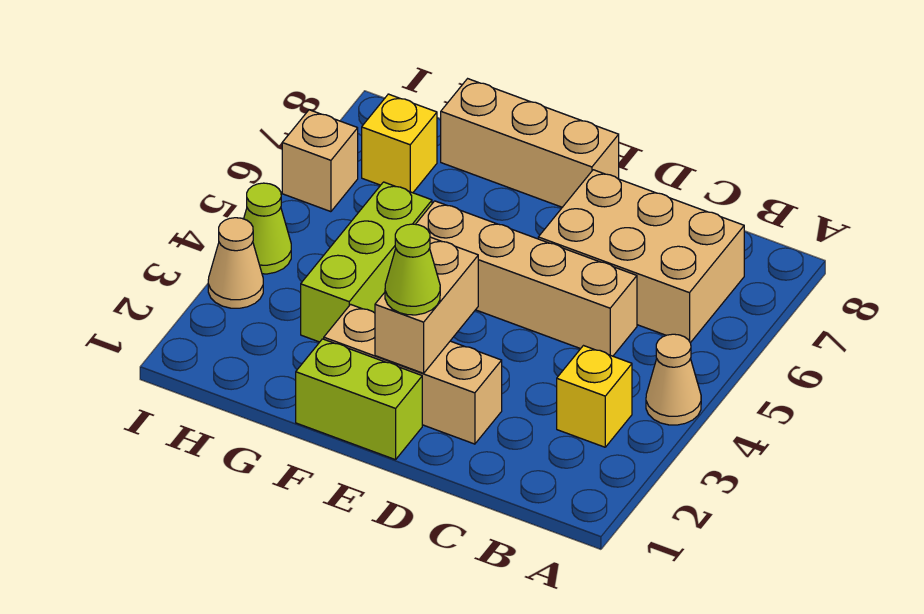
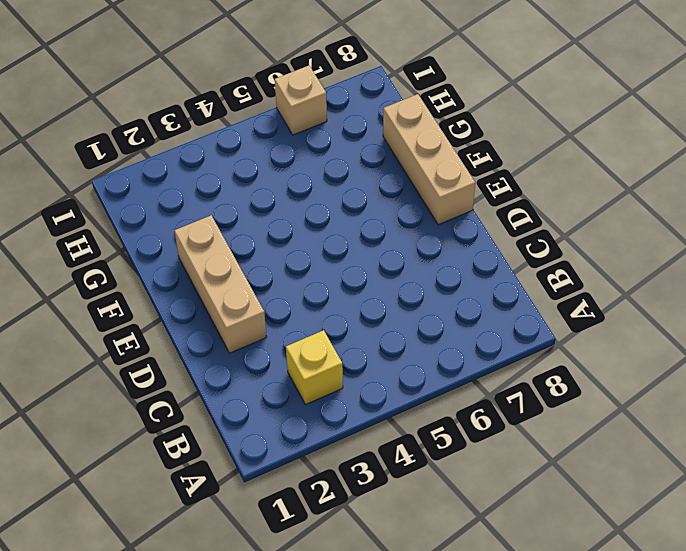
none -> tan cone A4 level 1
none -> tan brick B6:D7 level 1
none -> tan brick C5:F5 level 1

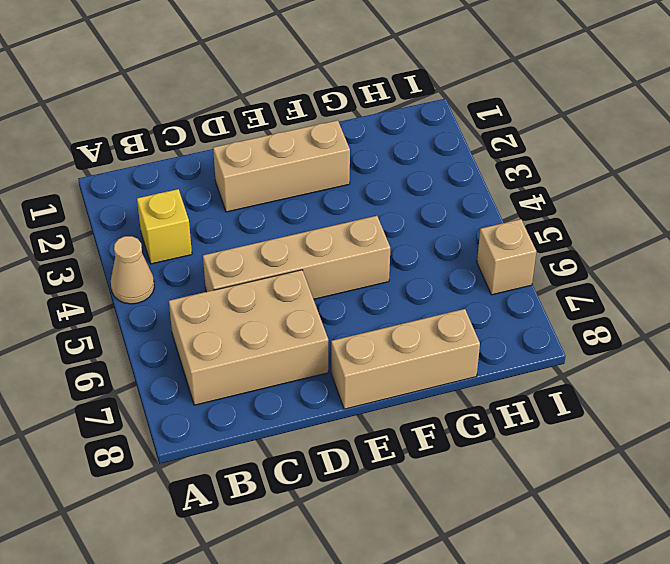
none -> lime brick E1:F1 level 1
none -> lime brick G3:G5 level 1
none -> yellow brick H7 level 1

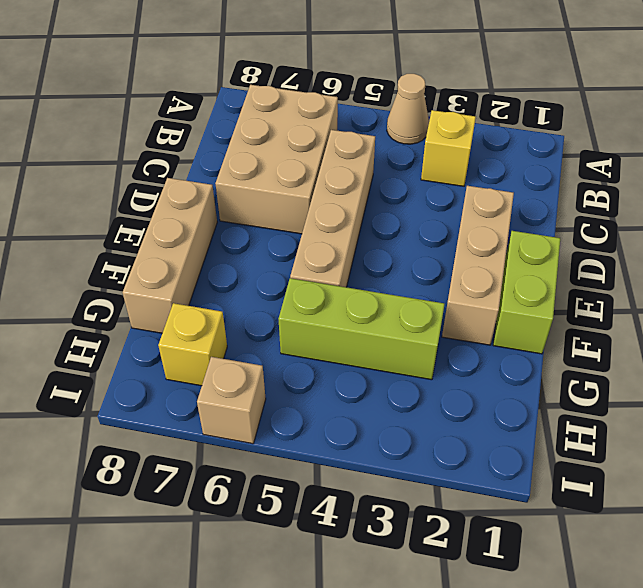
none -> tan cone I3 level 1
none -> lime cone I4 level 1
none -> tan brick E2:E3 level 2

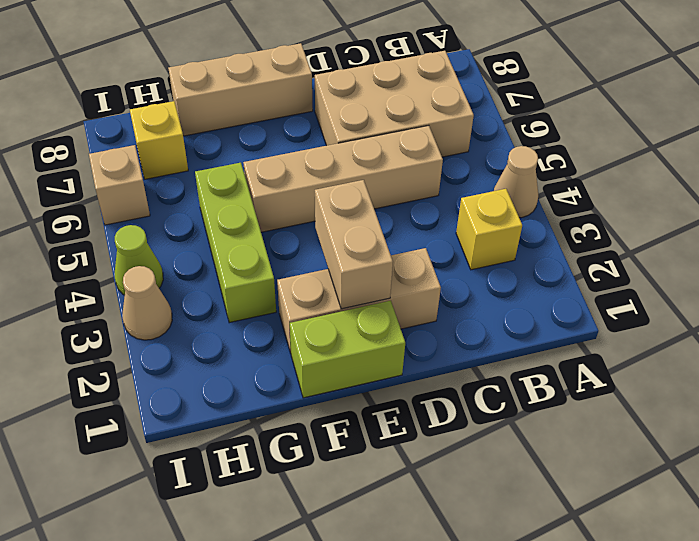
none -> lime cone E2 level 3

